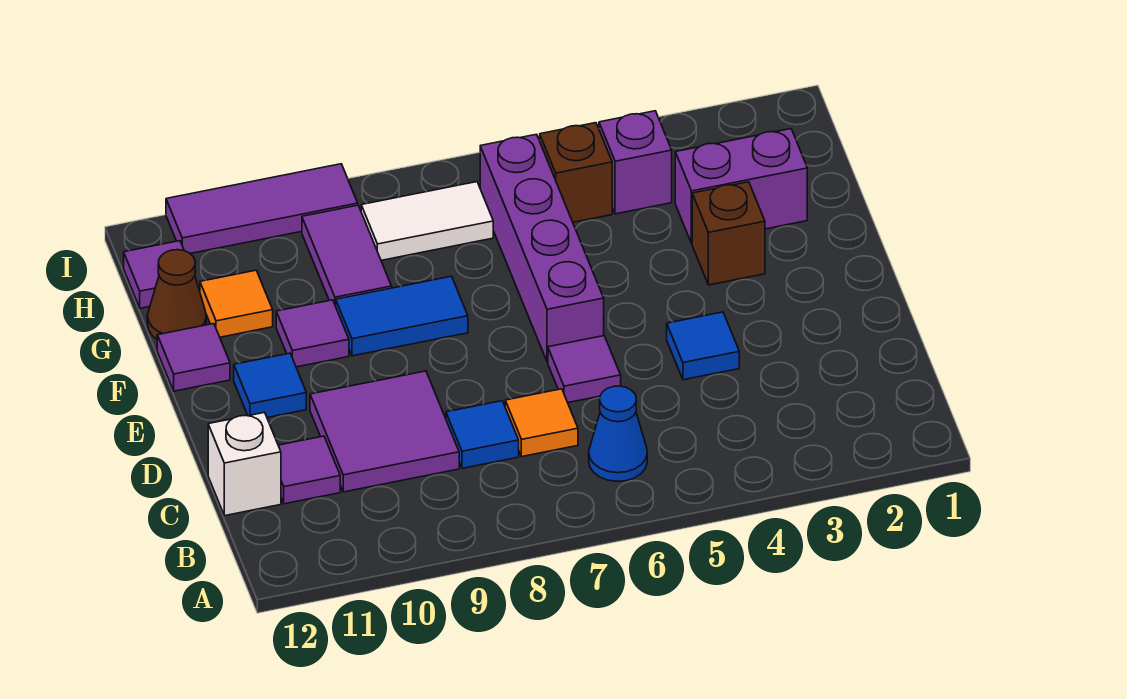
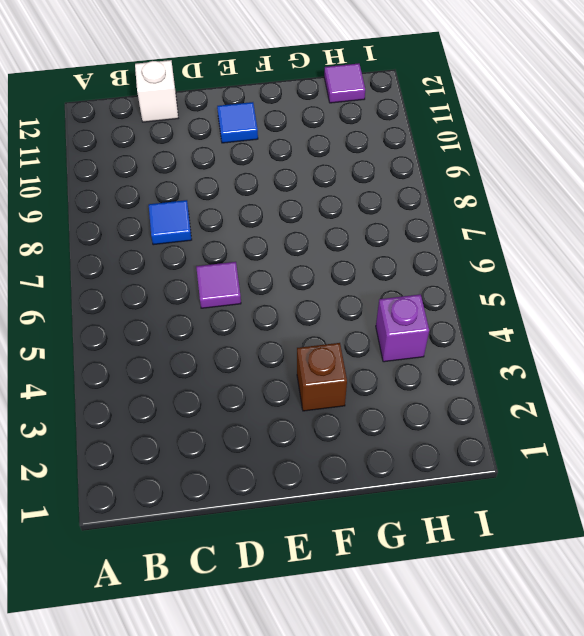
none -> blue cone B6 level 1
none -> orange tile C7 level 1
none -> purple tile C9:D10 level 1

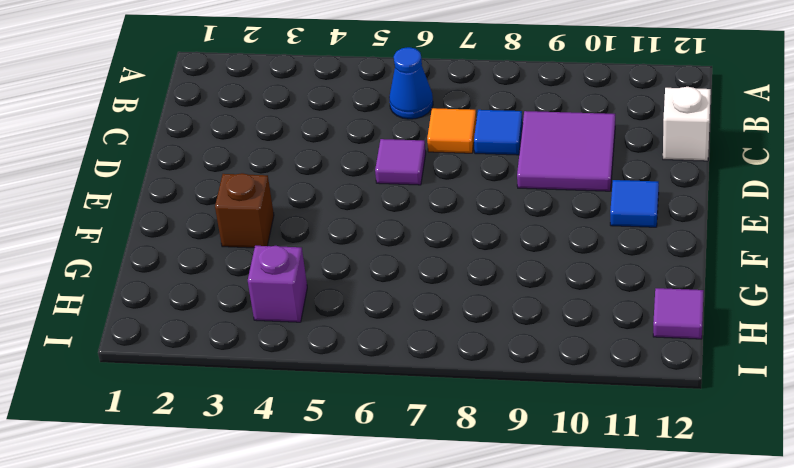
none -> purple tile C11 level 1
none -> blue tile D4 level 1
none -> purple brick E6:H6 level 1

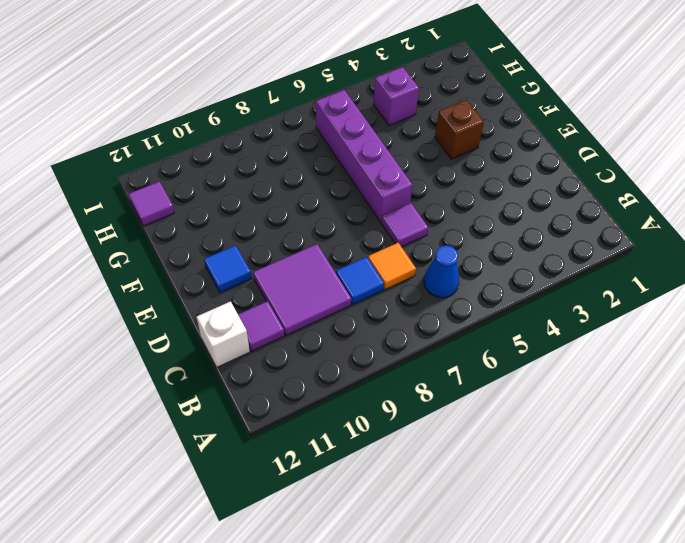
none -> blue tile D4 level 1
none -> blue tile F8:F9 level 1
none -> purple tile F10 level 1

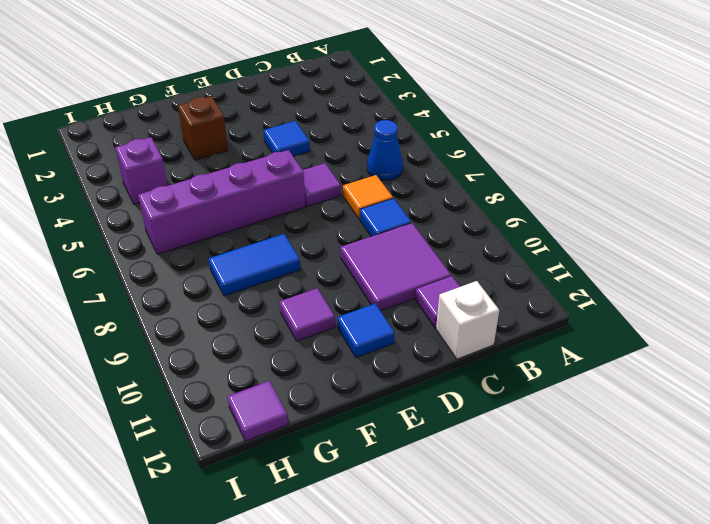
blue tile F8:G8 level 1 -> blue tile F8:F9 level 1
none -> purple tile F12 level 1
none -> purple brick G2:G3 level 1
none -> purple tile G9:H9 level 1

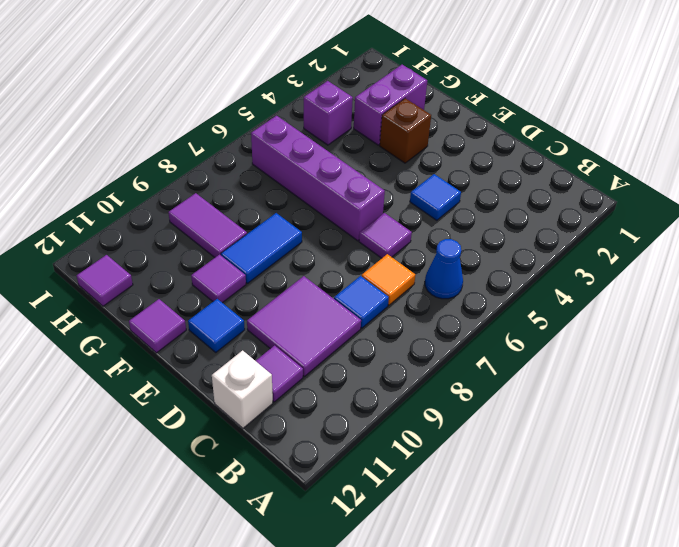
none -> orange tile G11 level 1
none -> brown cone G12 level 1
none -> brown brick H5 level 1

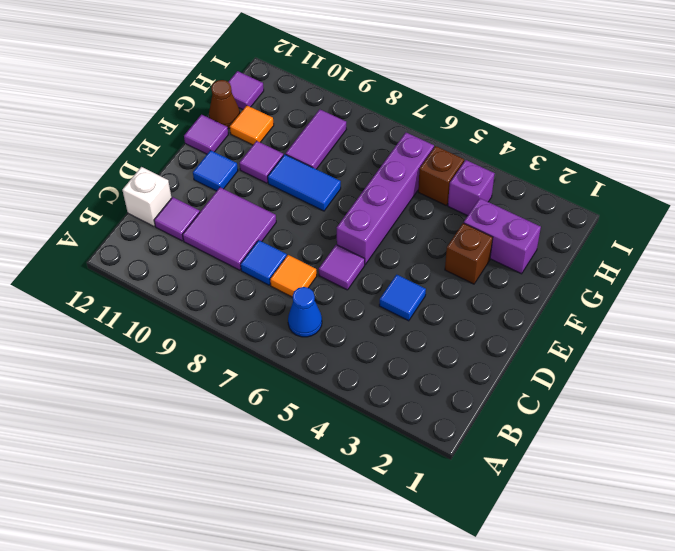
none -> white tile H7:H8 level 1
none -> purple tile I9:I11 level 1

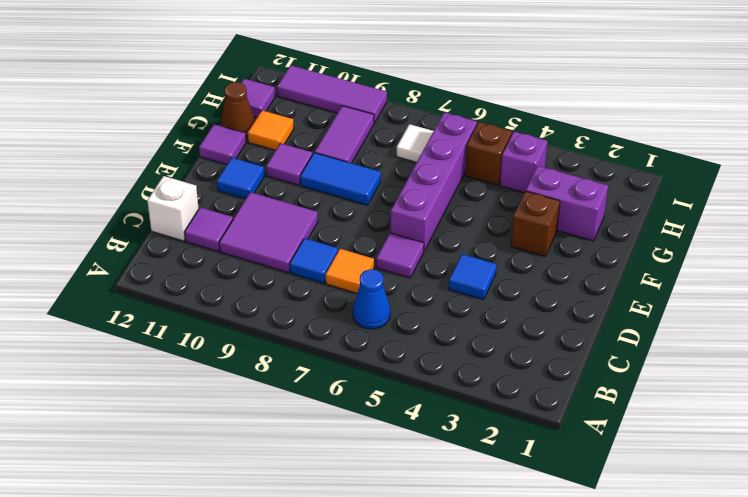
white tile H7 level 1 -> white tile H7:H8 level 1

